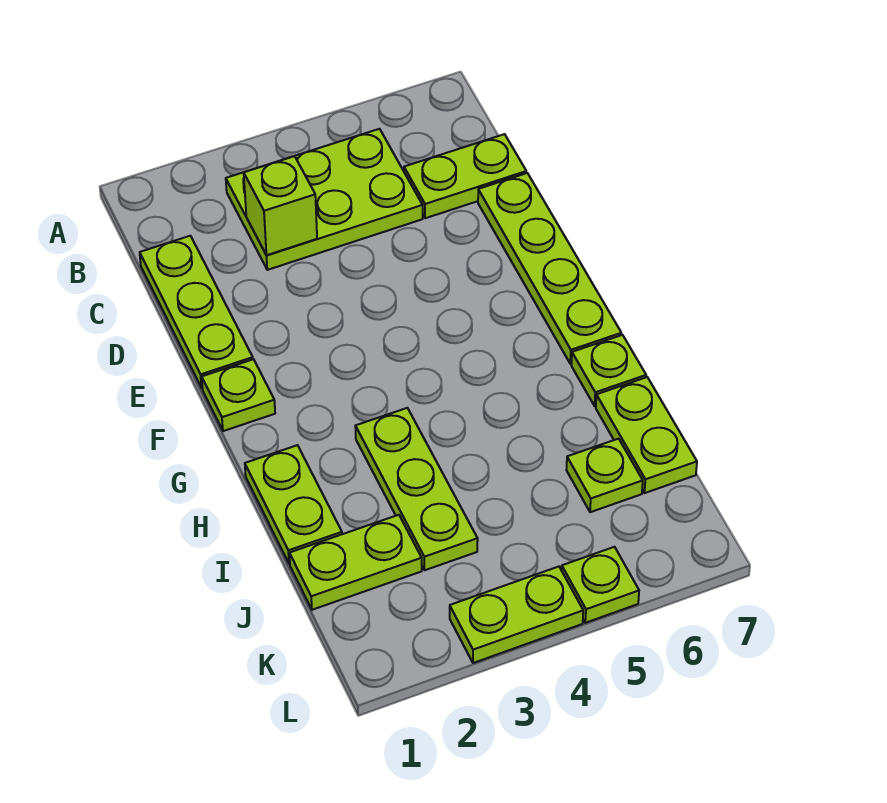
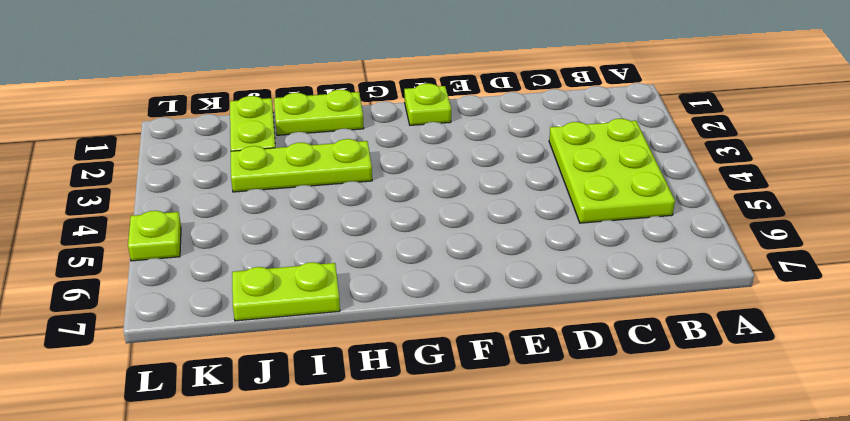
none -> lime plate C1:E1 level 1
none -> lime plate C6:C7 level 1
none -> lime plate D7:G7 level 1

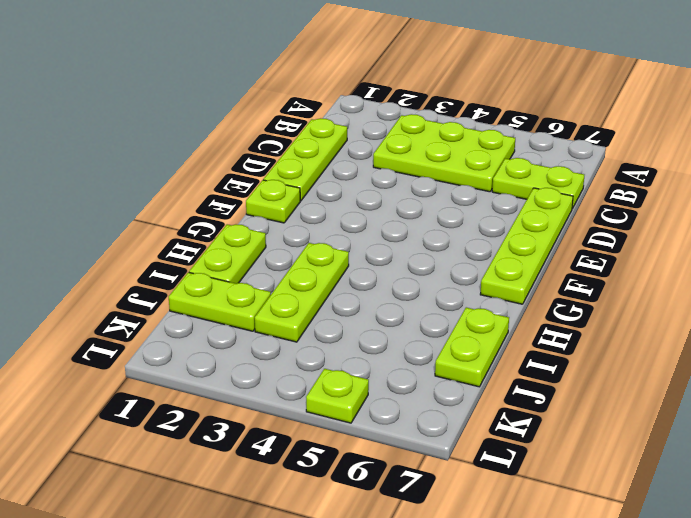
none -> lime plate H7 level 1
none -> lime plate J6 level 1
none -> lime plate L3:L4 level 1

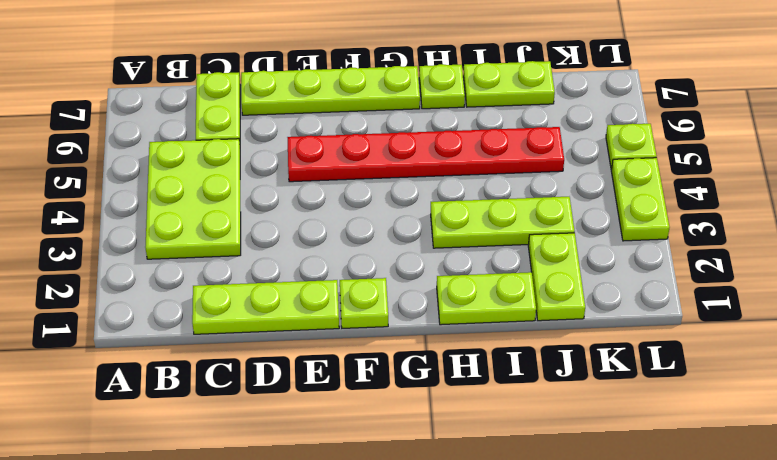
red plate E5:J5 level 1 -> none
none -> lime plate J6 level 1
none -> lime brick C3 level 2

